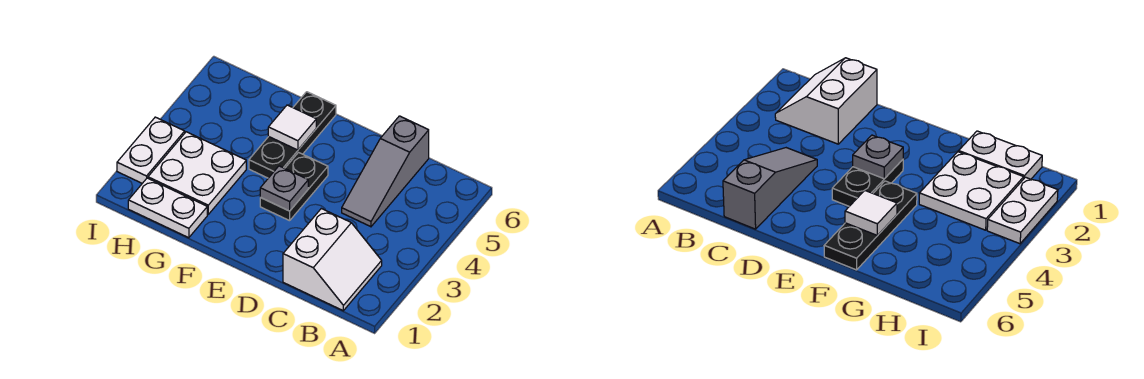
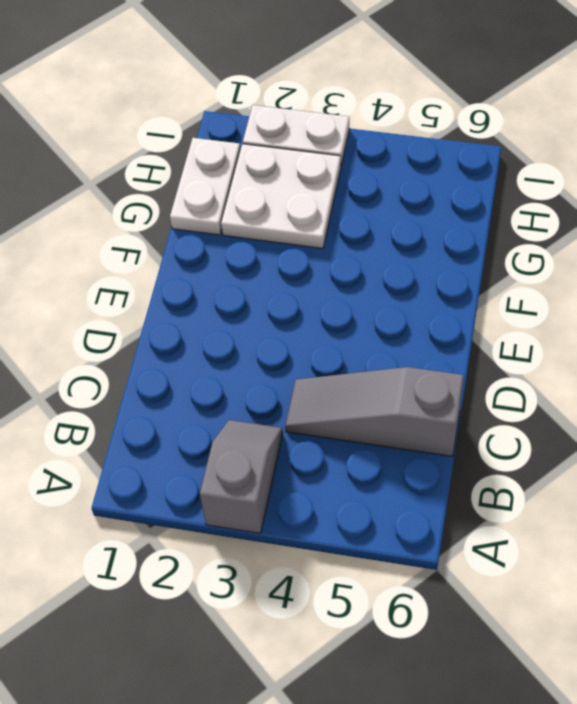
grey slope A3:B3 level 1 top A -> none
none -> white slope B1:C2 level 1 top C
none -> black plate E3:E4 level 1

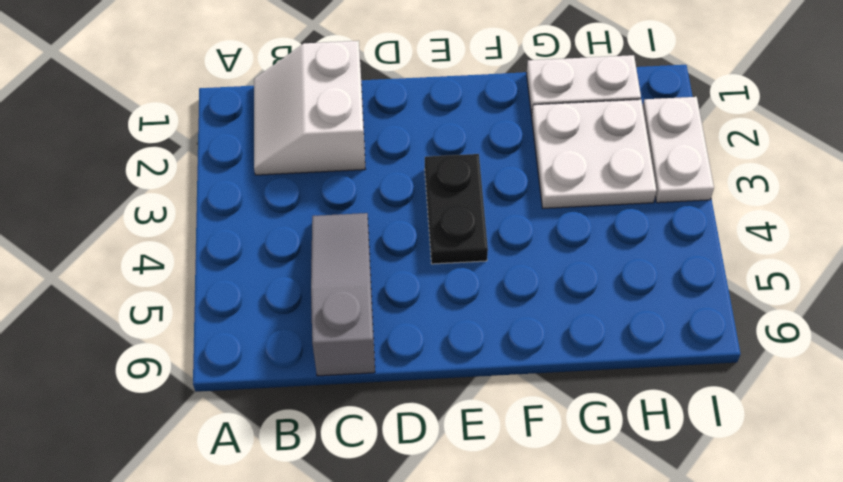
none -> black plate F4:F6 level 1
none -> grey plate E3 level 2

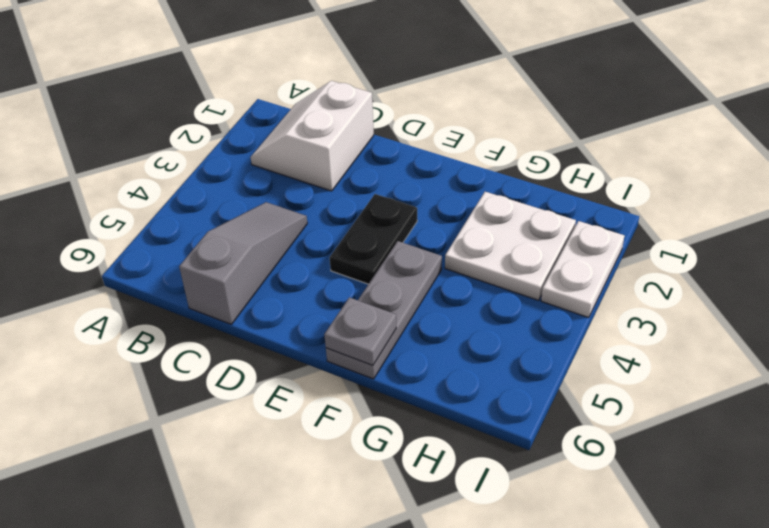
grey plate F4:F6 level 1 -> black plate F4:F6 level 1
grey plate F6 level 2 -> grey plate E3 level 2
none -> white plate G1:H1 level 1
none -> white tile F5 level 2

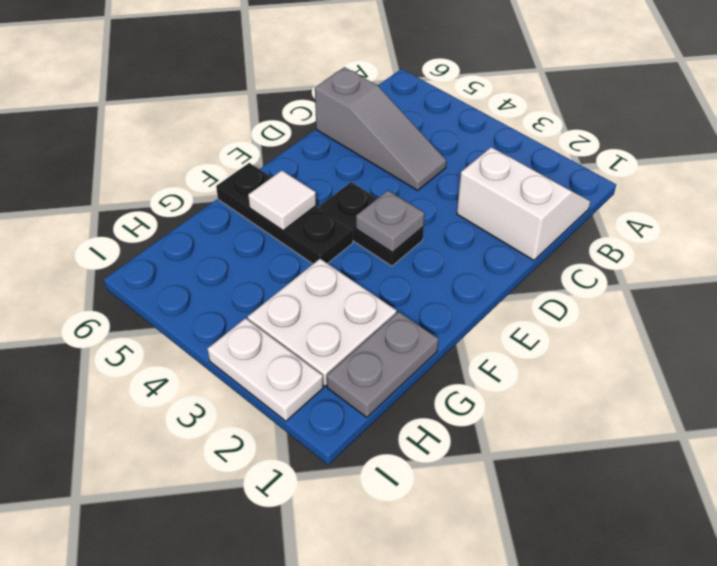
grey plate G1:H1 level 1 -> white plate G1:H1 level 1

